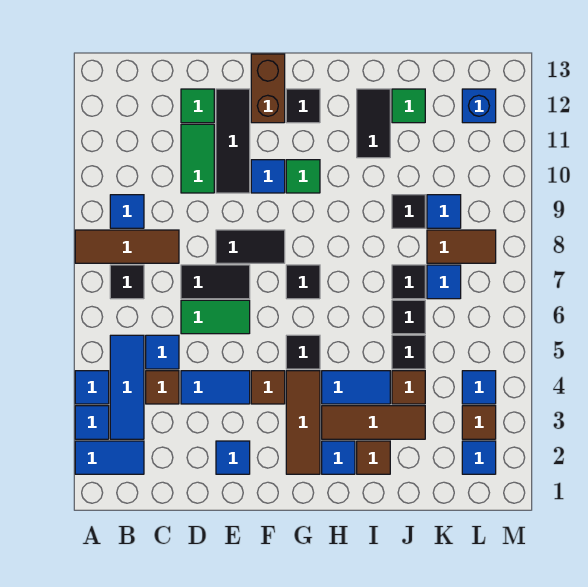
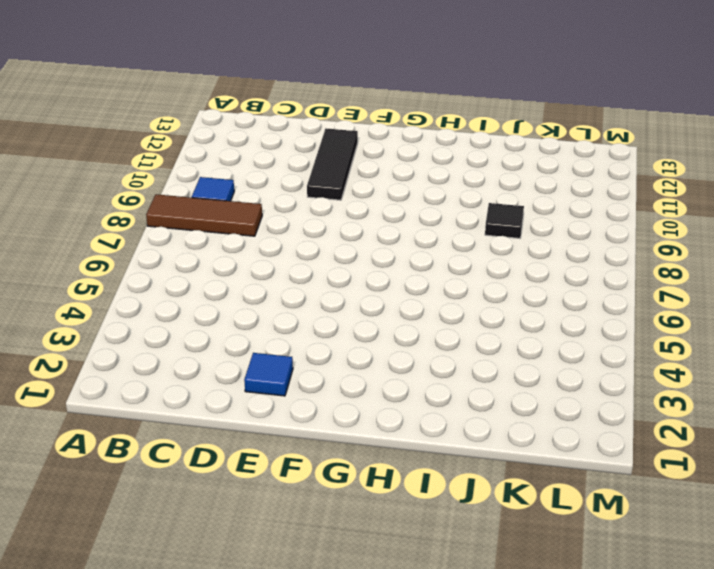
none -> blue tile A2:B2 level 1
none -> blue tile A3 level 1
none -> blue tile A4 level 1
none -> blue tile B3:B5 level 1

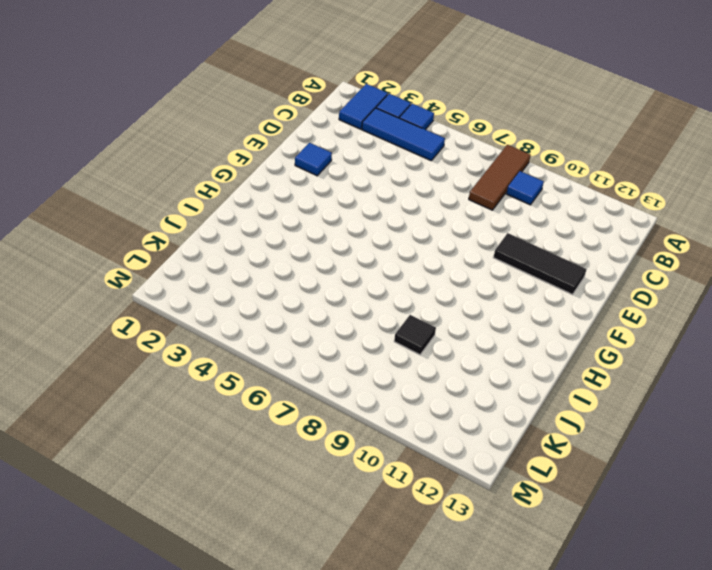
none -> black tile B7 level 1
none -> brown tile C4 level 1
none -> blue tile C5 level 1
none -> blue tile D4:E4 level 1

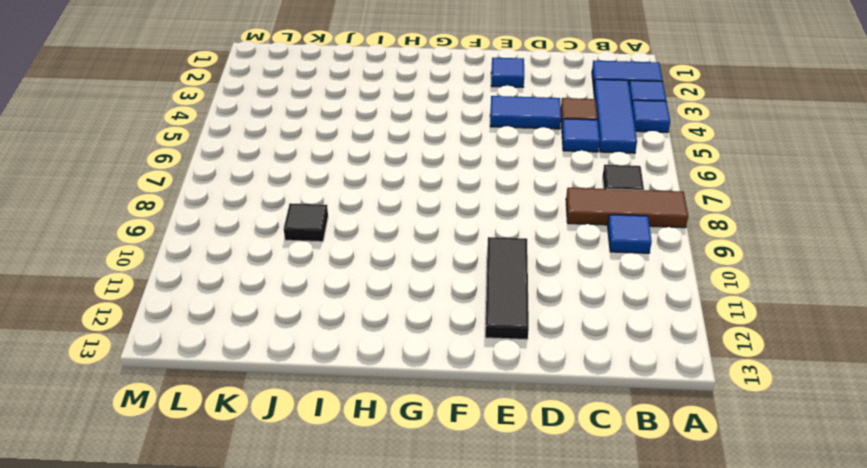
none -> green tile D6:E6 level 1
none -> black tile D7:E7 level 1
none -> green tile D10:D11 level 1
none -> green tile D12 level 1

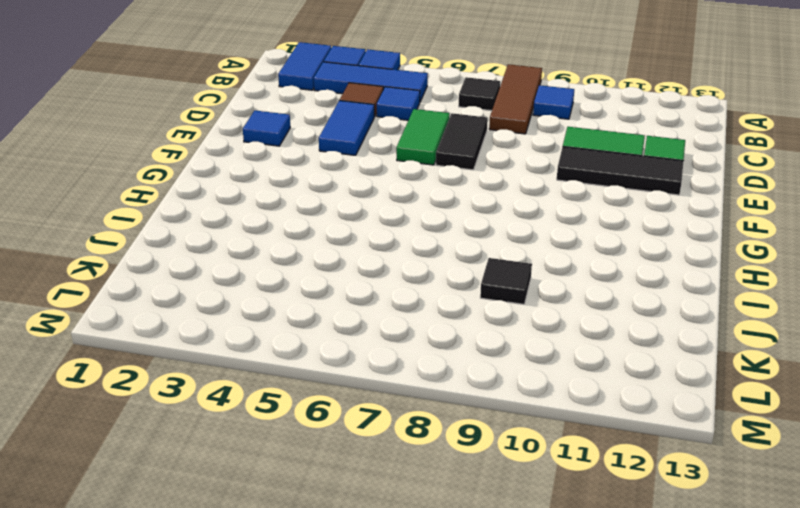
none -> black tile E8:F8 level 1
none -> brown tile F4 level 1
none -> blue tile F10 level 1
none -> brown brick F12:F13 level 1

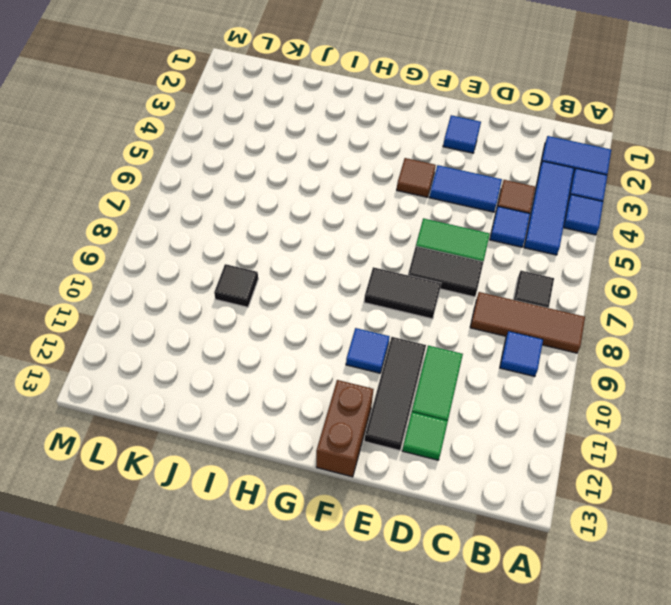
none -> brown tile G2:G4 level 1
none -> black tile G5 level 1
none -> black tile G7 level 1
none -> green tile G10 level 1

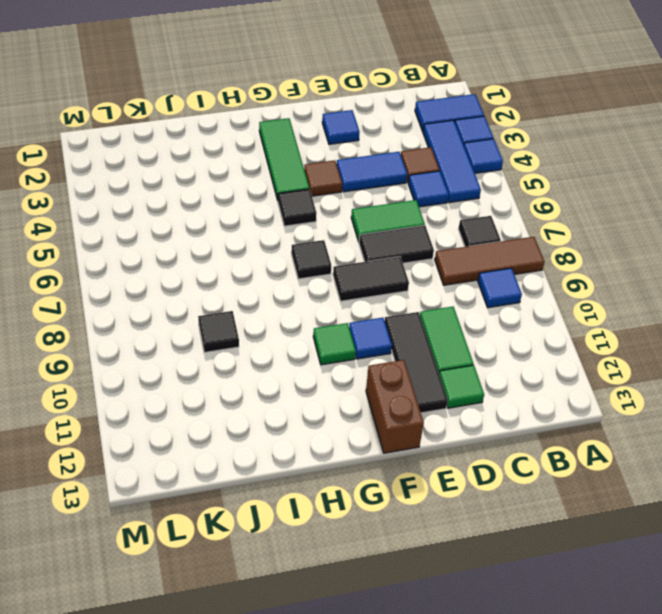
green tile G2:G4 level 1 -> brown tile G2:G4 level 1
none -> black tile G12 level 1
none -> blue tile H2 level 1
none -> brown tile H3:J3 level 1
none -> blue tile H4:I4 level 1

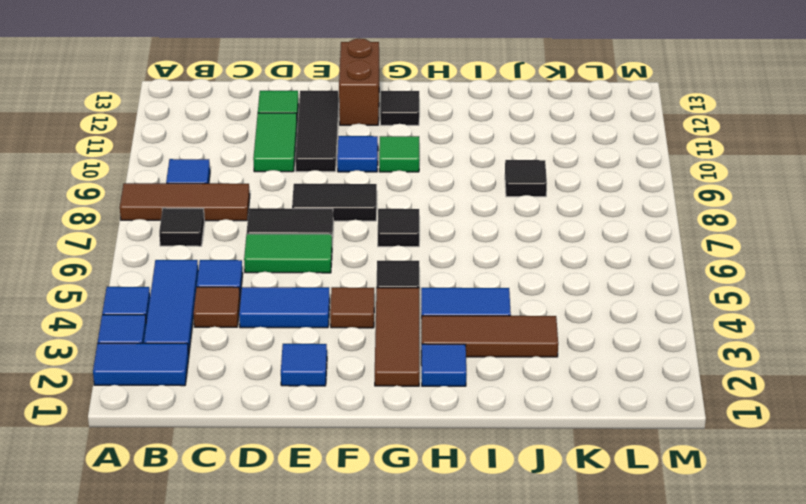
none -> brown tile I2 level 1
none -> black tile I11:I12 level 1
none -> brown tile J4 level 1
none -> black tile J5 level 1

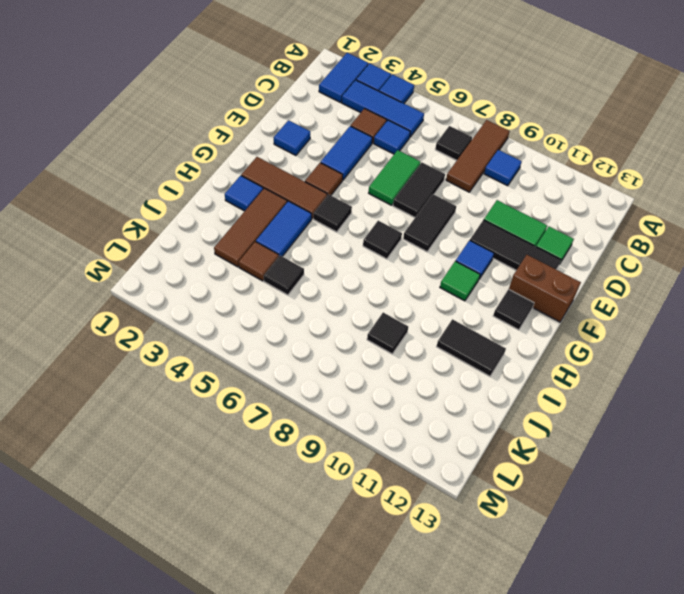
none -> brown tile I2 level 1
none -> black tile J6 level 1
none -> black tile J7 level 1
none -> green tile J12 level 1

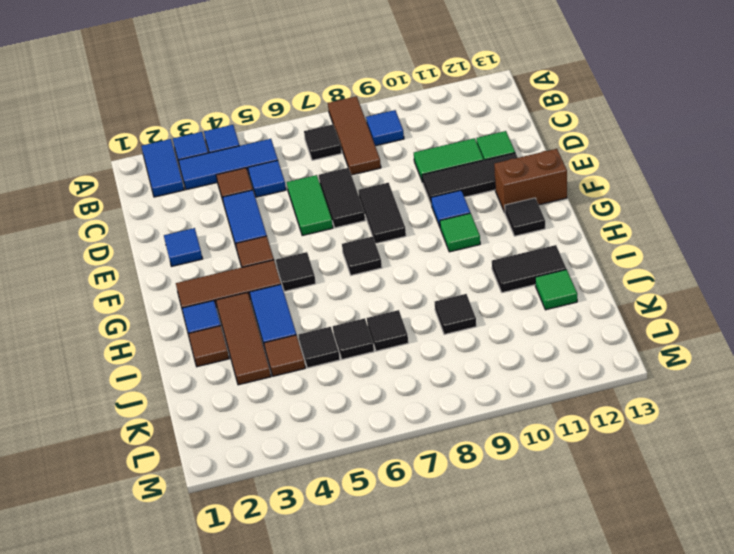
none -> blue tile K7 level 1
none -> brown tile K8:L8 level 1
none -> blue tile K9 level 1
none -> blue tile L2 level 1

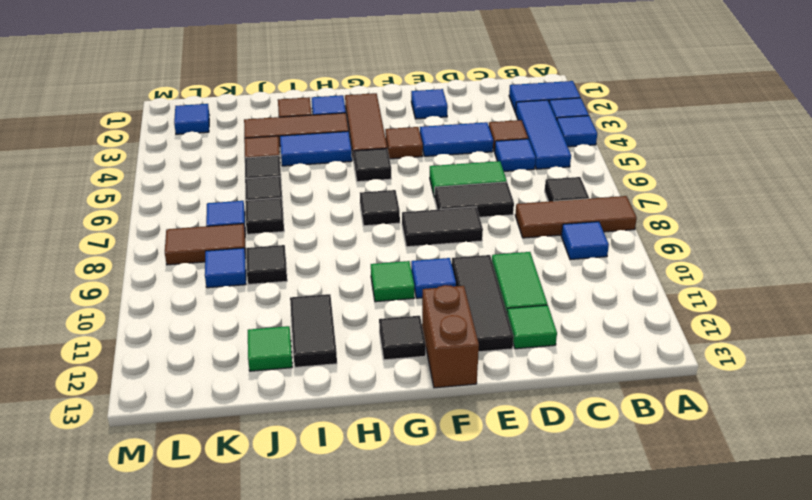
none -> brown tile L3 level 1
none -> blue tile L4 level 1
none -> blue brick L12 level 1

